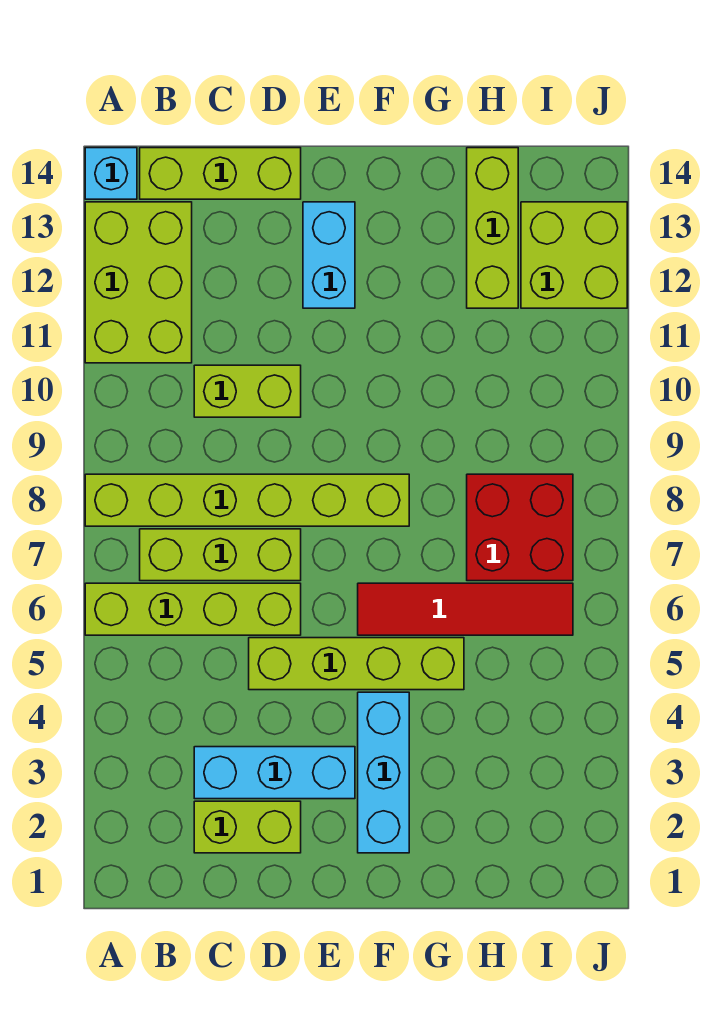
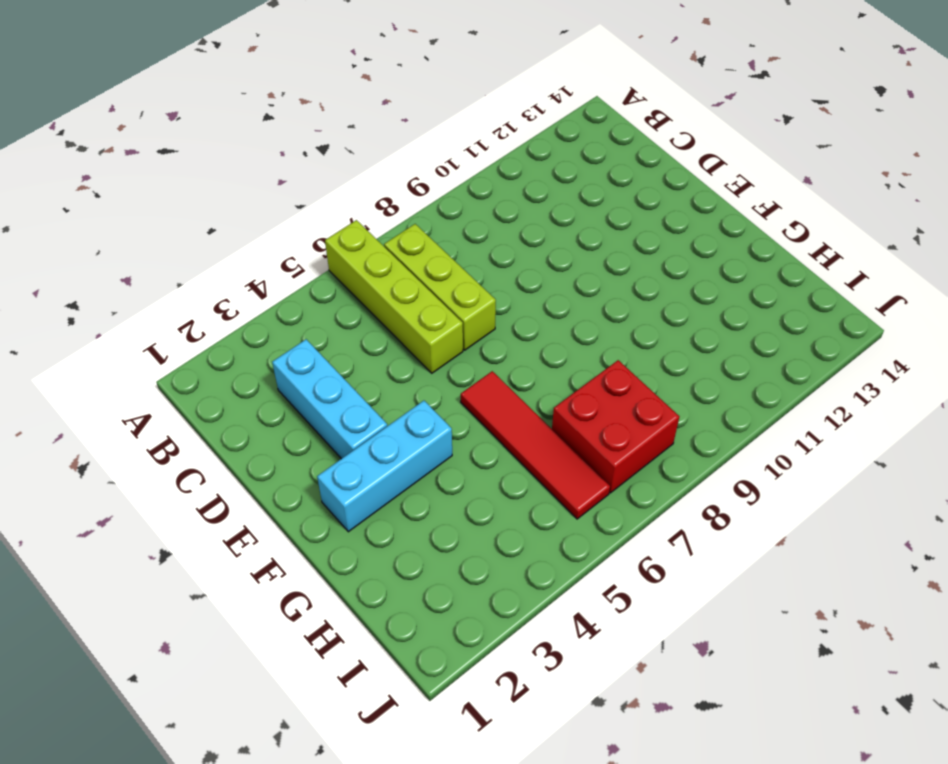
none -> lime brick A8:F8 level 1
none -> lime brick A11:B13 level 1
none -> cyan brick A14 level 1

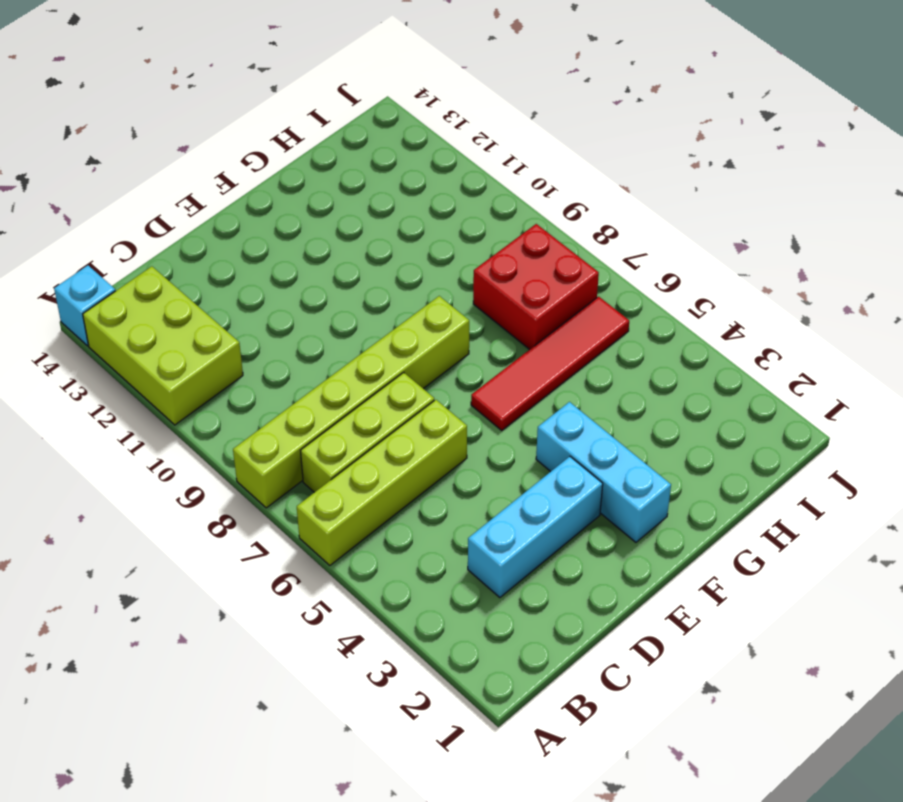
none -> lime brick B14:D14 level 1
none -> lime brick C2:D2 level 1
none -> lime brick C10:D10 level 1

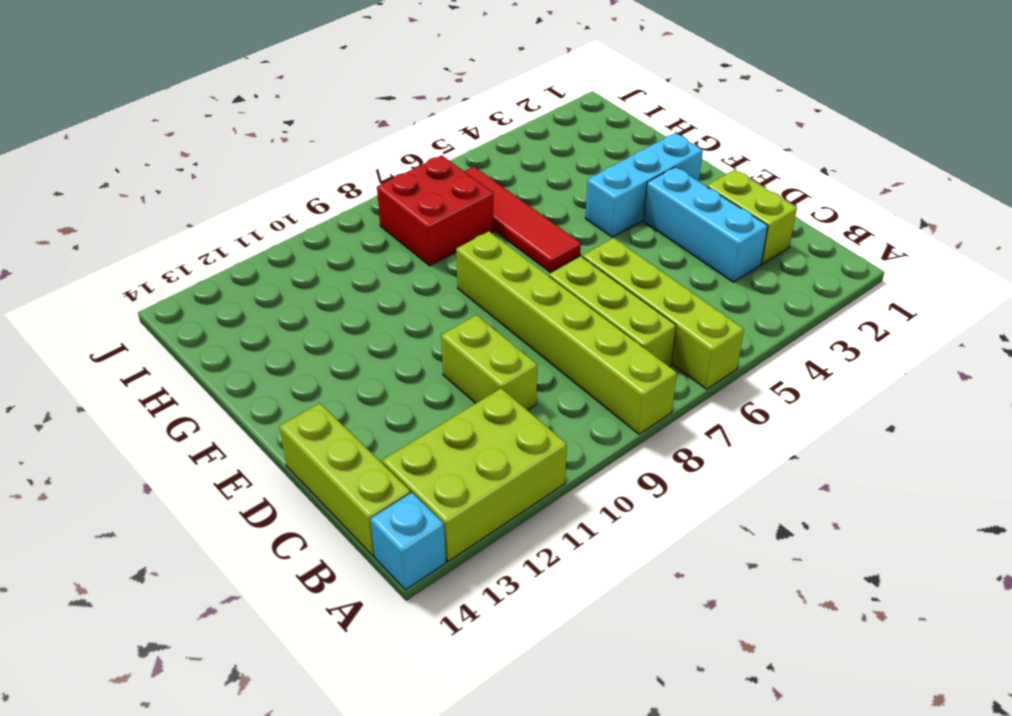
none -> lime brick D5:G5 level 1
none -> cyan brick E12:E13 level 1
none -> lime brick H12:H14 level 1

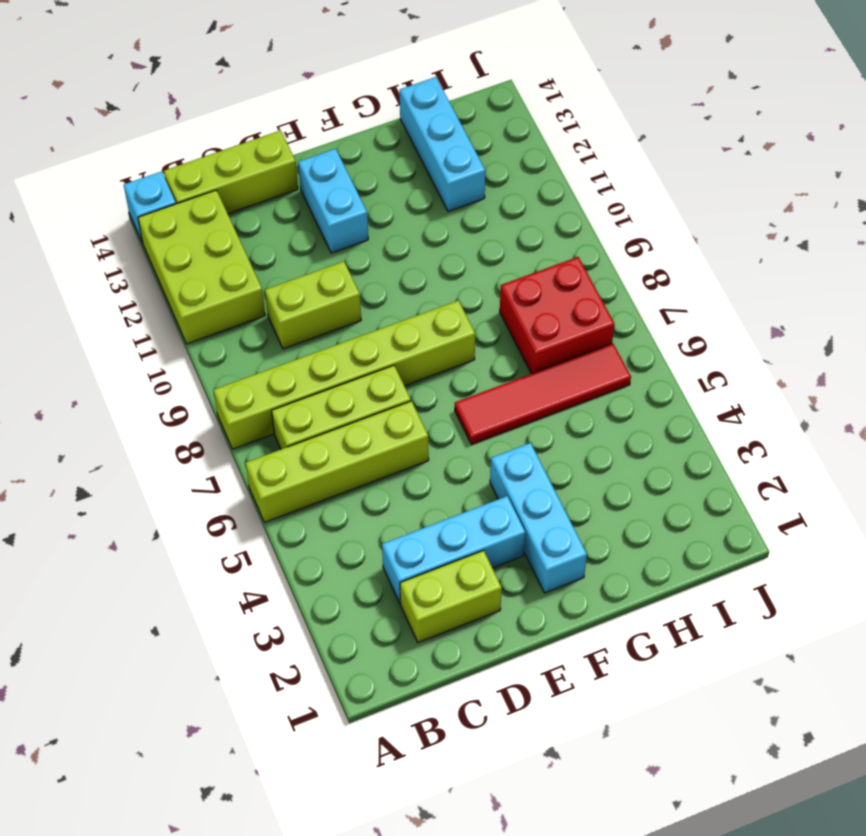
cyan brick H12:H14 level 1 -> lime brick H12:H14 level 1
none -> lime brick D5:G5 level 1
none -> lime brick I12:J13 level 1

